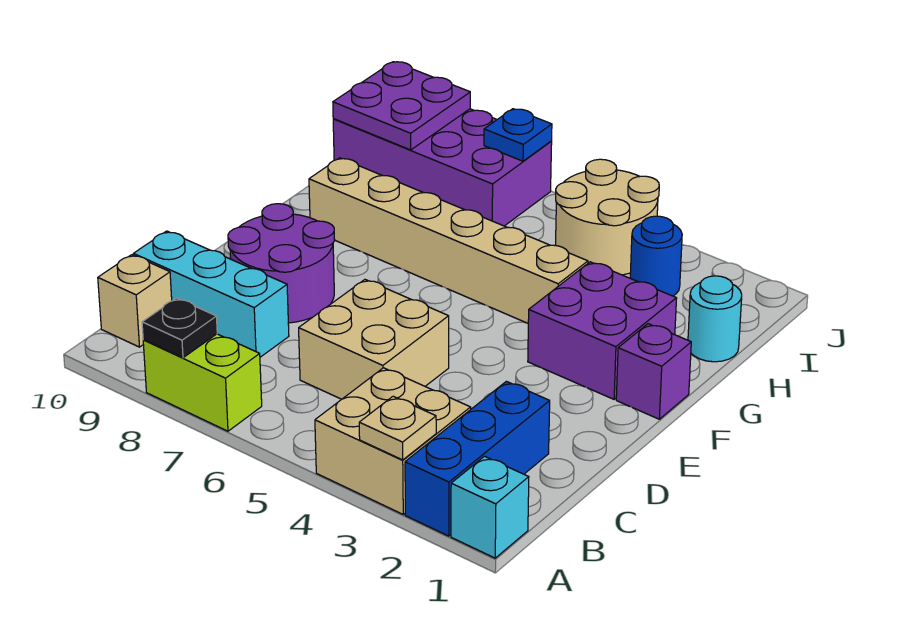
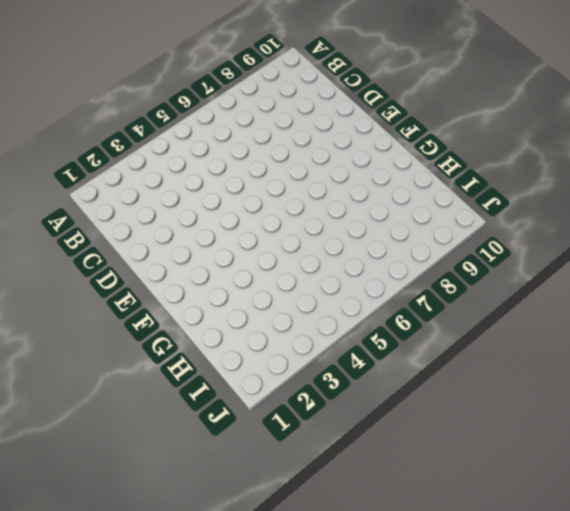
none -> cyan brick A1 level 1
none -> blue brick A2:C2 level 1
none -> tan brick A3:B4 level 1

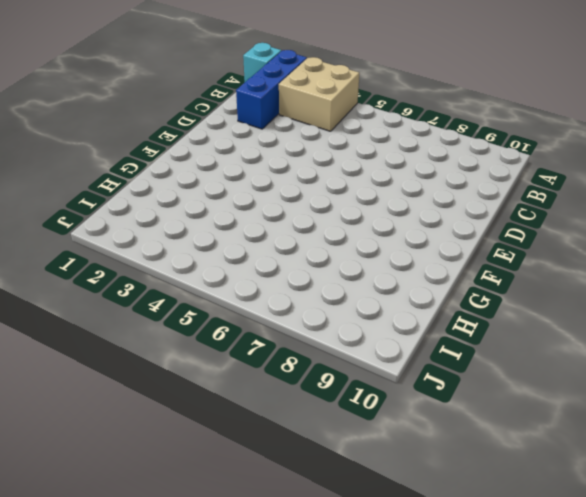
none -> lime brick A7:A8 level 1
none -> tan brick B10 level 1
none -> tan brick C5:D6 level 1

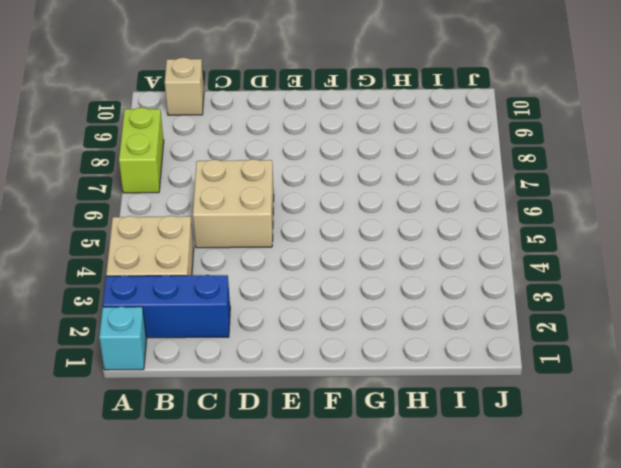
none -> cyan brick C8:C10 level 1
none -> purple round brick D8:E9 level 1
none -> purple brick F1 level 1

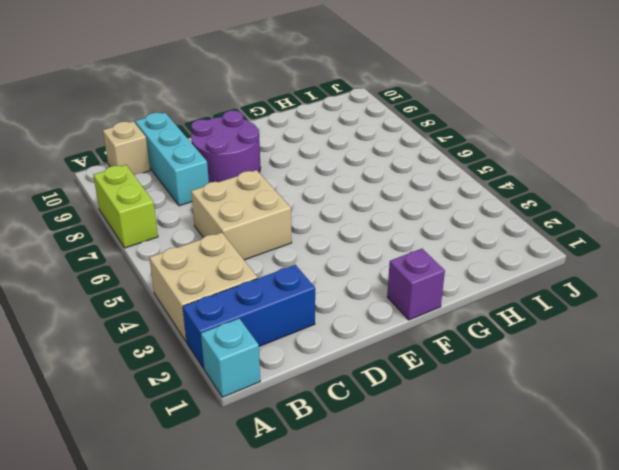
none -> purple brick F2:G3 level 1
none -> tan brick G4:G9 level 1
none -> cyan round brick H1 level 1

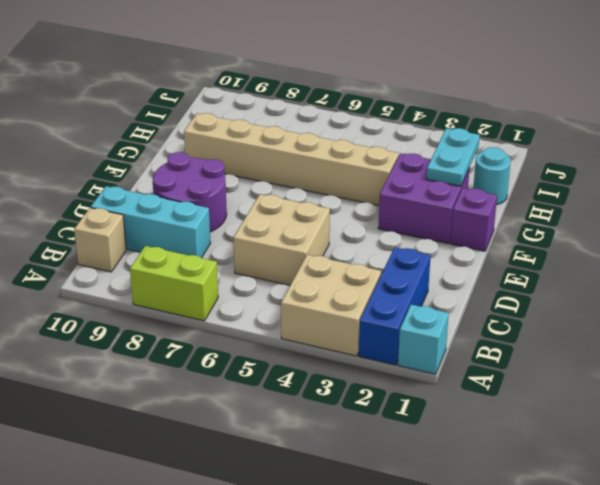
cyan plate G2:H2 level 2 -> none
none -> blue round brick I3 level 1
none -> tan round brick I4:J5 level 1
none -> purple brick I7:J10 level 1

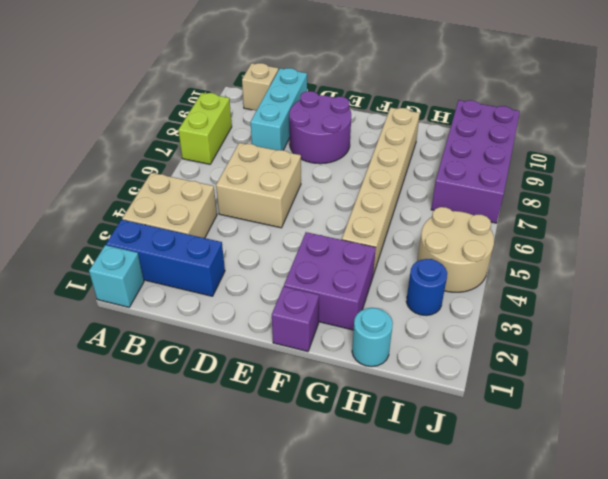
none -> tan plate A3 level 2
none -> black plate A8 level 2
none -> purple plate I9:J10 level 2

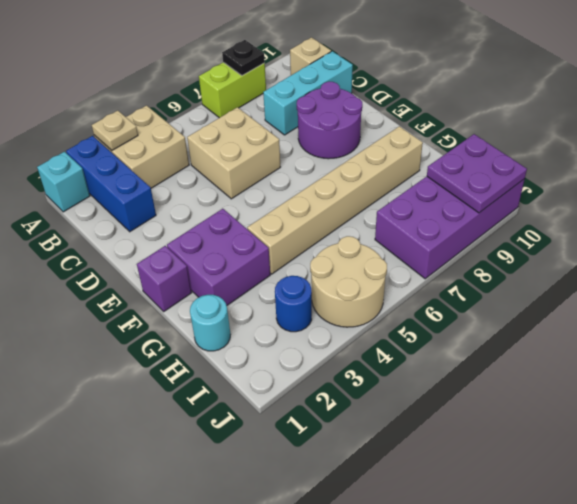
none -> blue plate J7 level 2

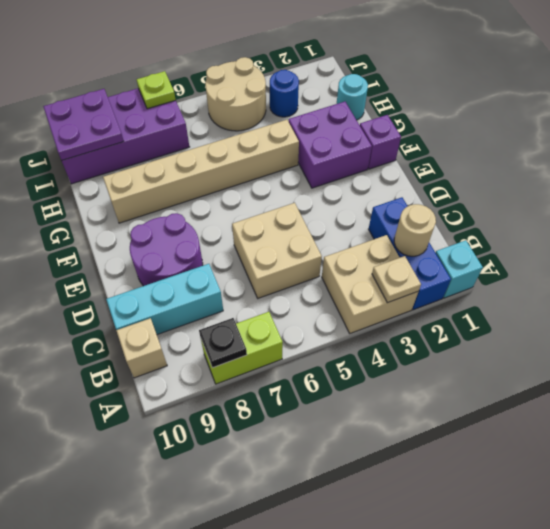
tan round brick B2 level 2 -> none
lime plate J7 level 2 -> blue plate J7 level 2

